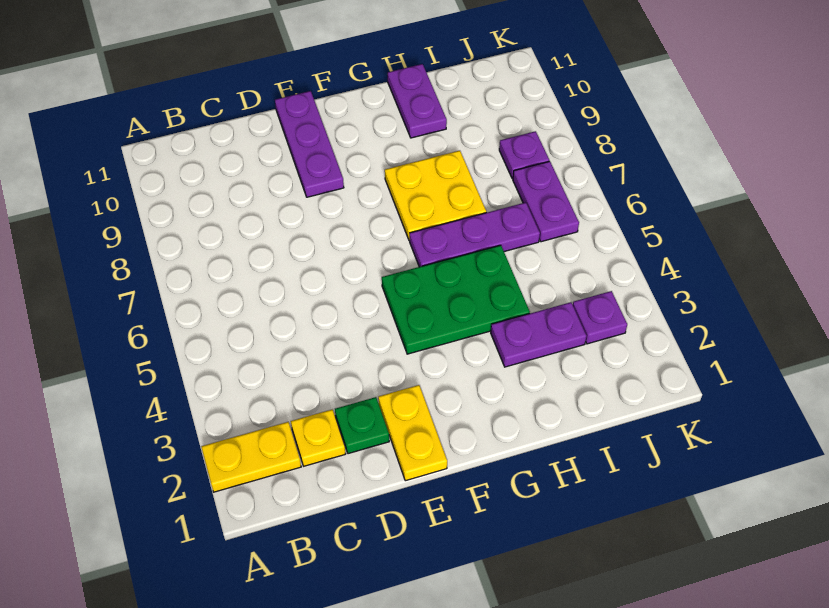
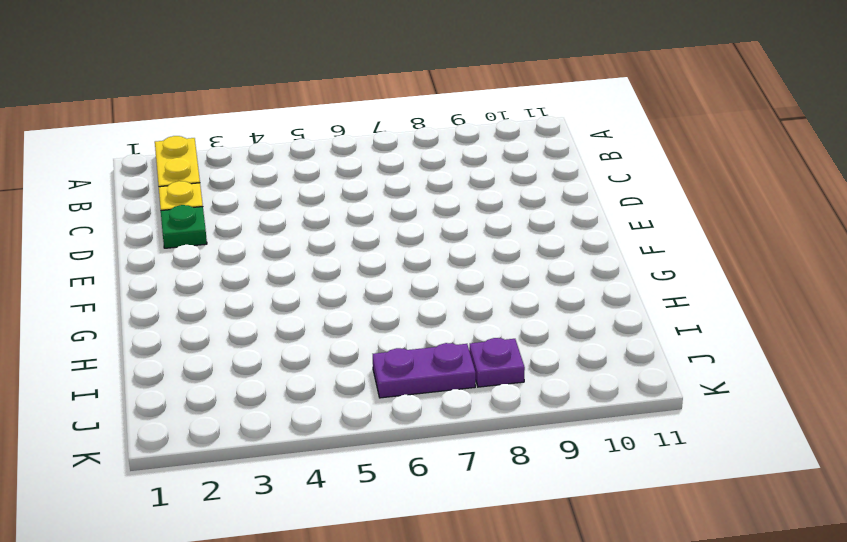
none -> yellow plate E1:E2 level 1
none -> purple plate E9:E11 level 1
none -> green plate F4:H5 level 1

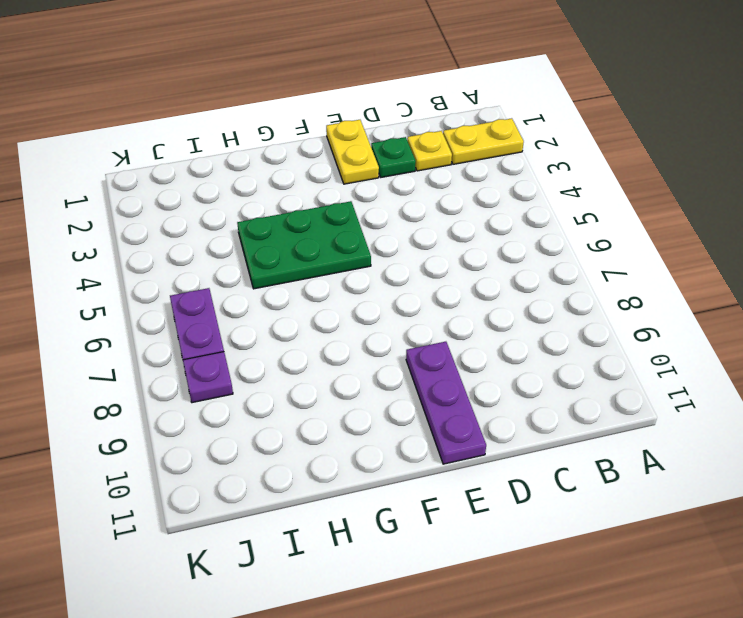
none -> purple plate G6:I6 level 1
none -> yellow plate G7:H8 level 1
none -> purple plate H3:I3 level 1

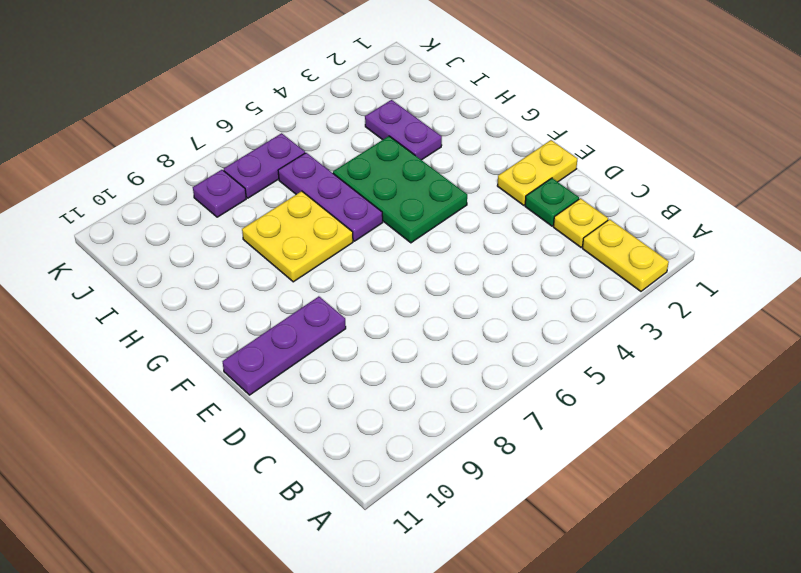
none -> purple plate H10:H11 level 1
none -> purple plate J3 level 1

